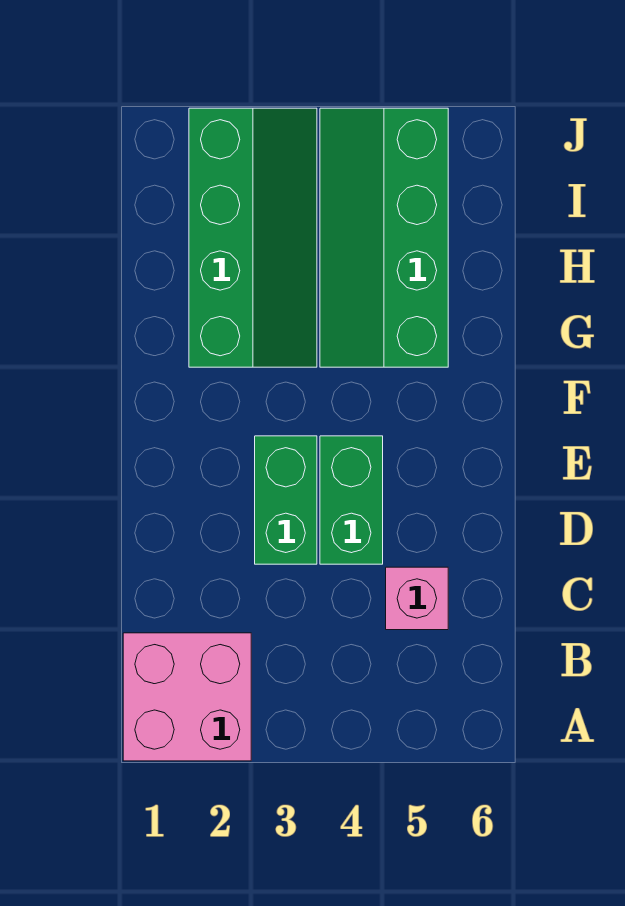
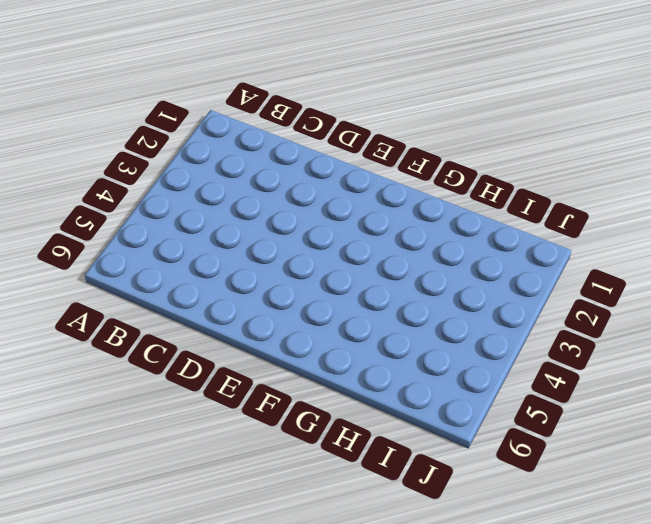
none -> pink brick A1:B2 level 1
none -> pink brick C5 level 1

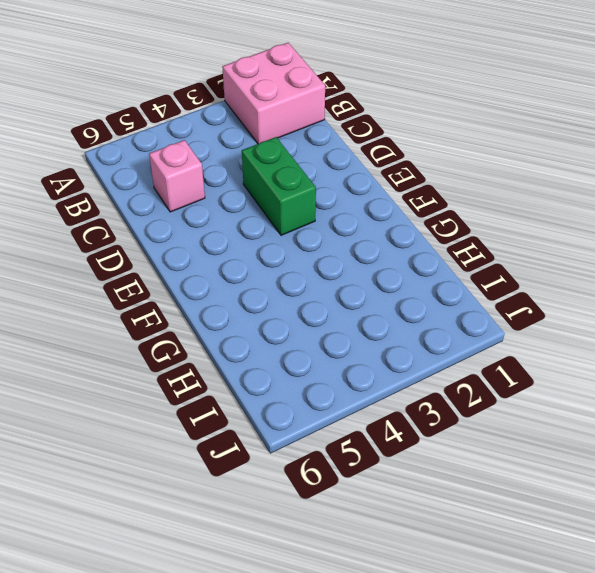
none -> green brick D4:E4 level 1
none -> green slope G2:J3 level 1 top 2

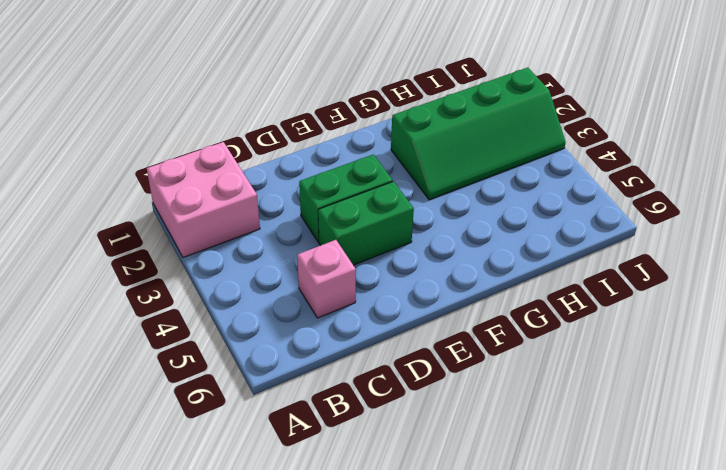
none -> green slope G4:J5 level 1 top 5

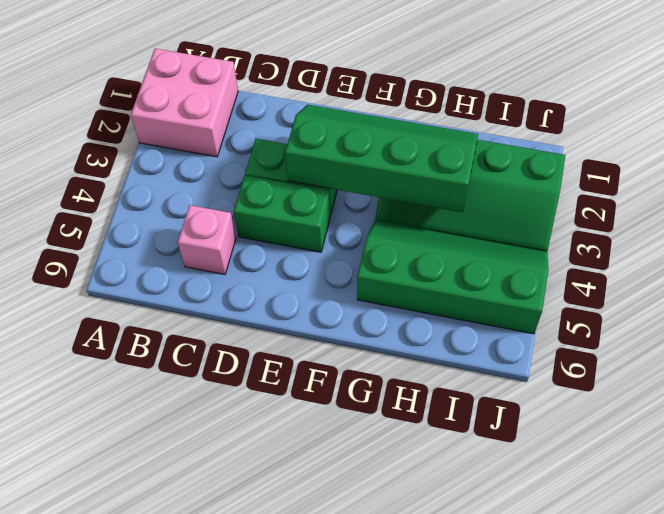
green slope E2:H3 level 2 top 3 -> none

